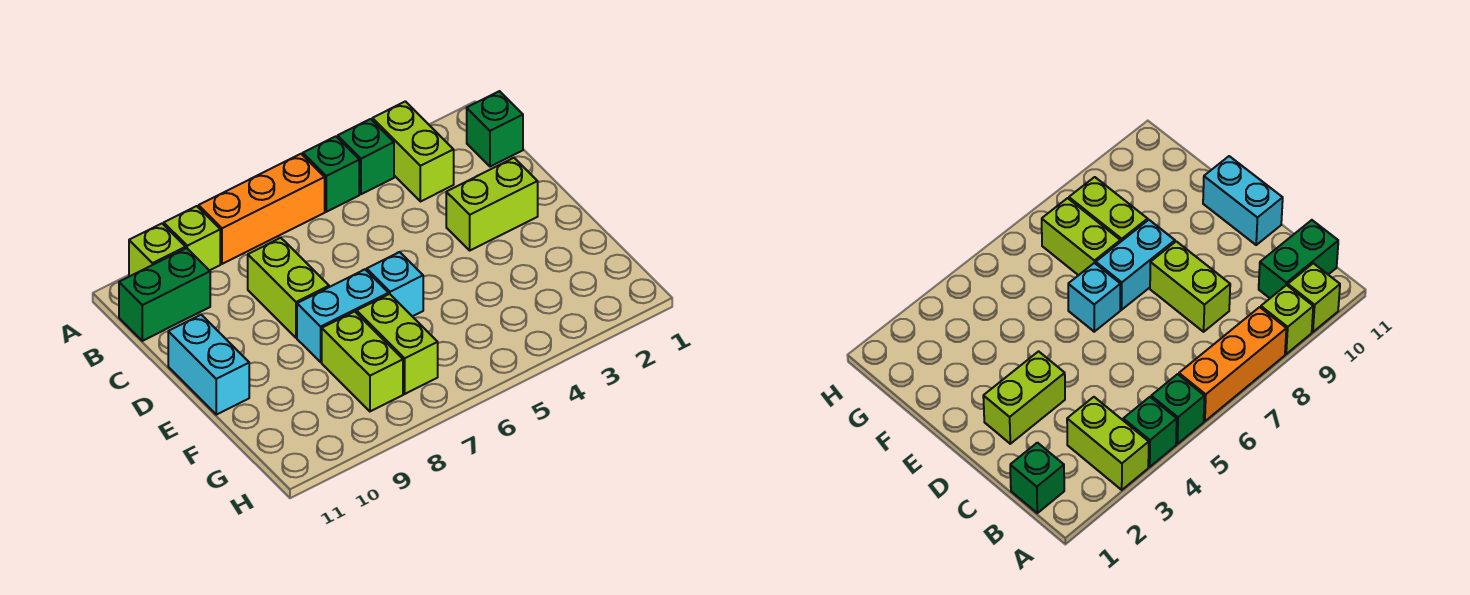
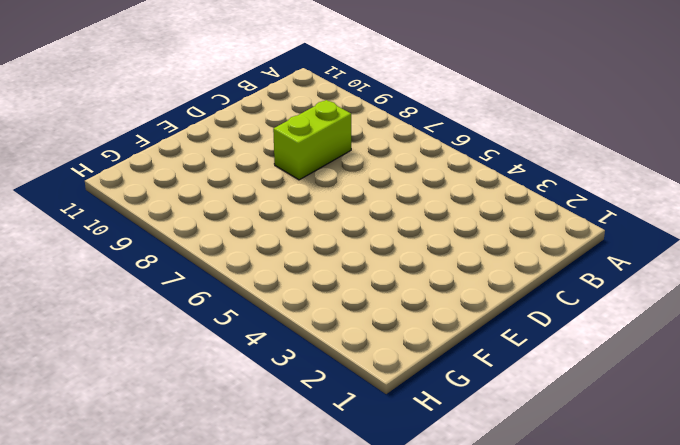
none -> lime brick A3:B3 level 1
none -> green brick A4 level 1
none -> green brick A5 level 1

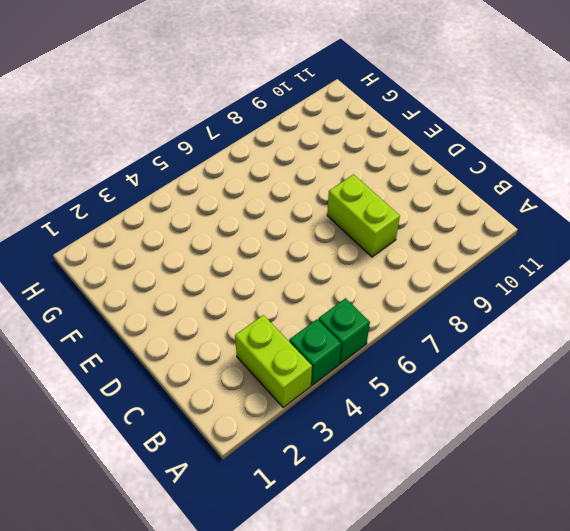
none -> orange brick A6:A8 level 1
none -> lime brick A9 level 1
none -> lime brick A10 level 1

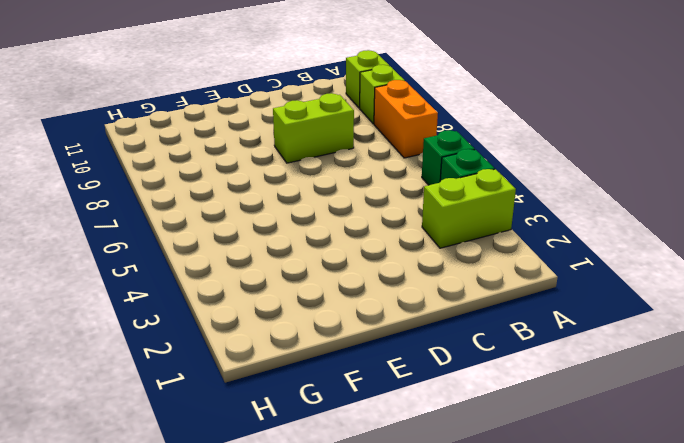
orange brick A7:A8 level 1 -> orange brick A6:A8 level 1
none -> green brick B1 level 1
none -> green brick B10:B11 level 1
none -> lime brick D2:D3 level 1

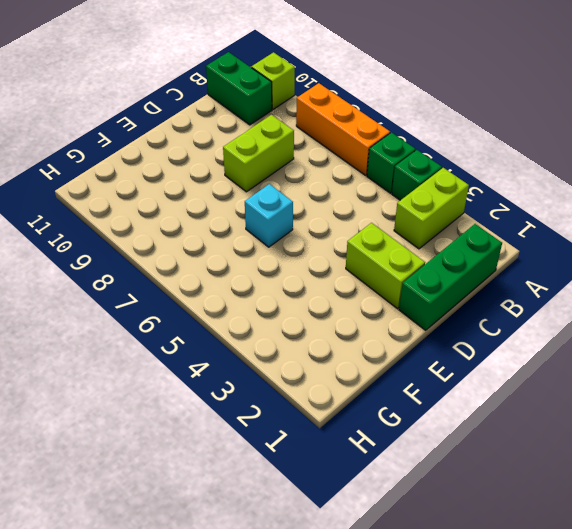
green brick B1:D1 level 1 -> green brick B1 level 1
none -> lime brick A9 level 1
none -> cyan brick D11:E11 level 1
none -> cyan brick E7:E8 level 1

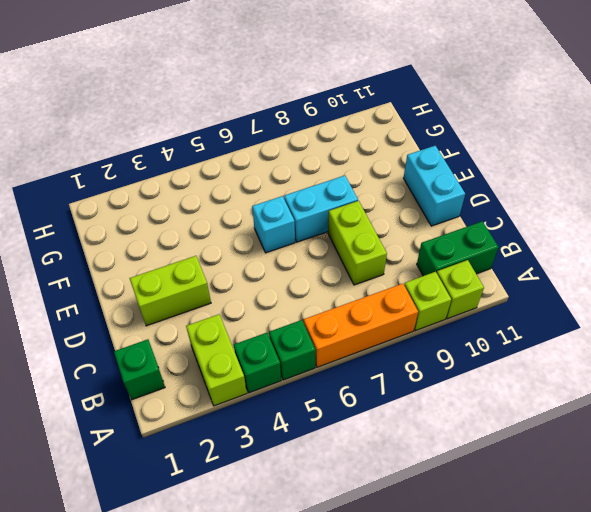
none -> lime brick F7:G7 level 1
none -> lime brick F8:G8 level 1

